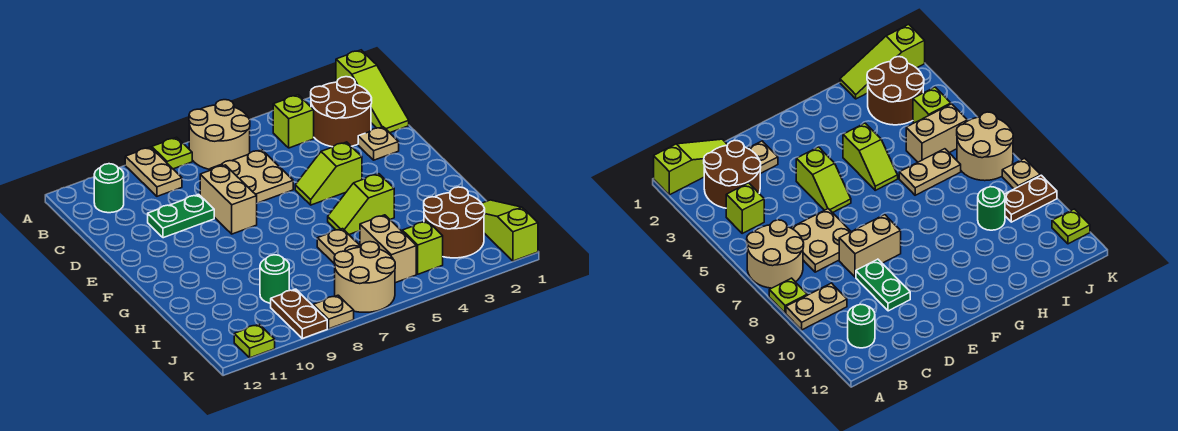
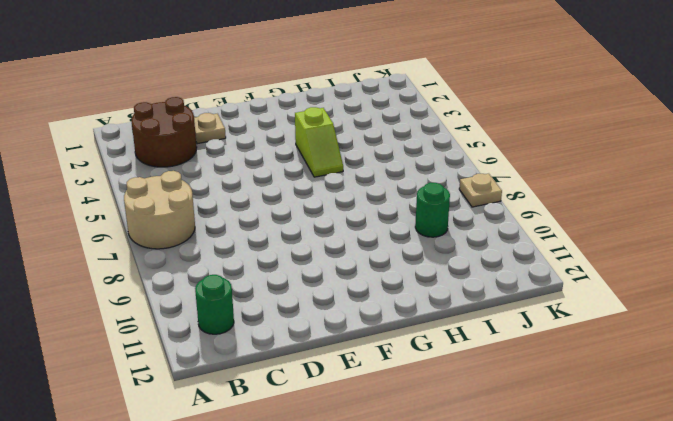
none -> lime slope A1:C1 level 1 top A
none -> lime plate A8 level 1
none -> tan plate A9:B9 level 1

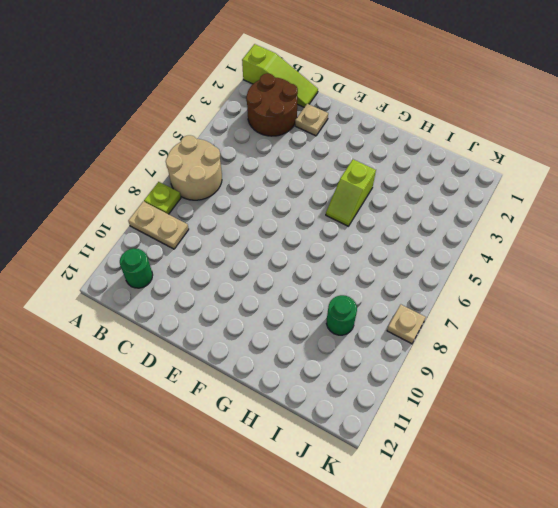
none -> lime brick B4 level 1
none -> tan plate C6:D7 level 1
none -> tan brick D8:E8 level 1

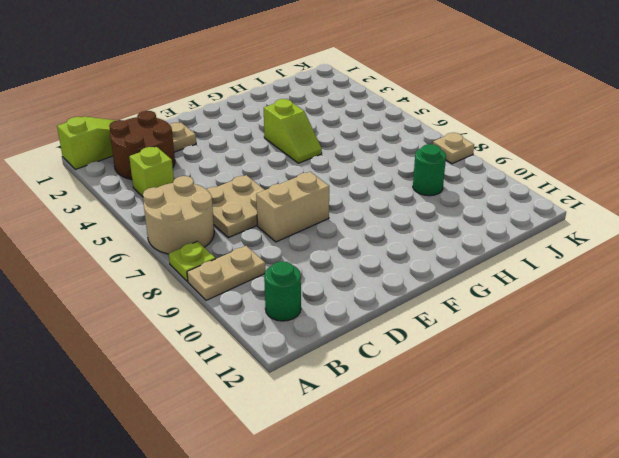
none -> green plate D9:D10 level 1
none -> lime slope E4:E5 level 1 top 4
none -> tan plate H6:I6 level 1

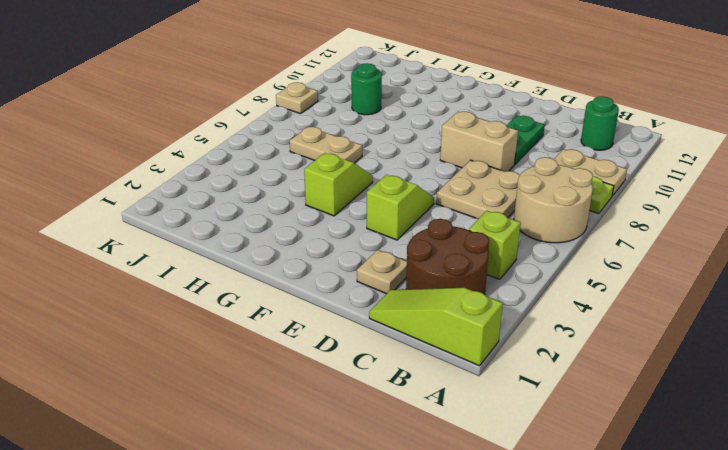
none -> lime slope I1:K1 level 1 top K
none -> brown round brick I2:J3 level 1
none -> tan brick I5:J5 level 1

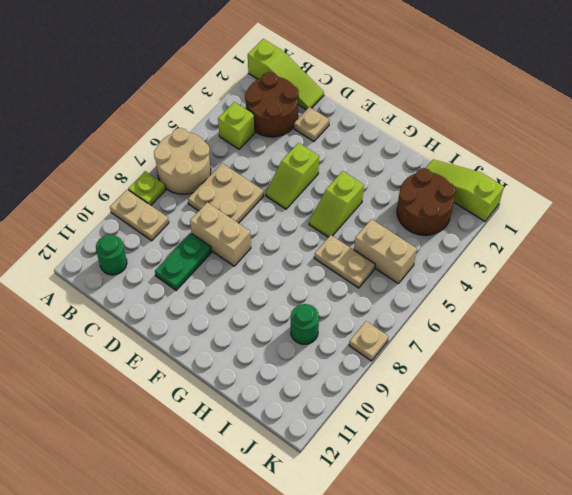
none -> lime brick J4 level 1
none -> tan round brick J6:K7 level 1
none -> brown plate J9:K9 level 1

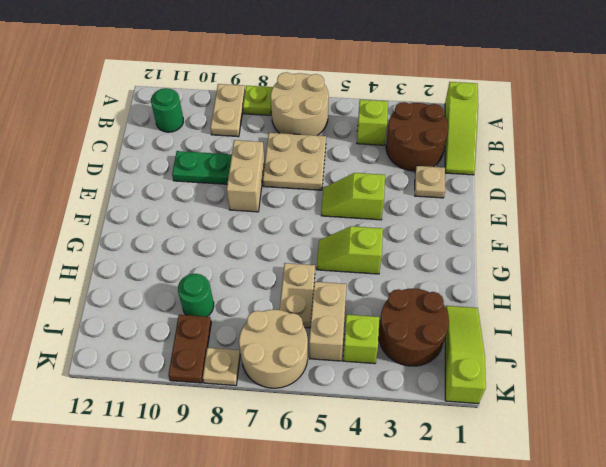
none -> lime plate K11 level 1

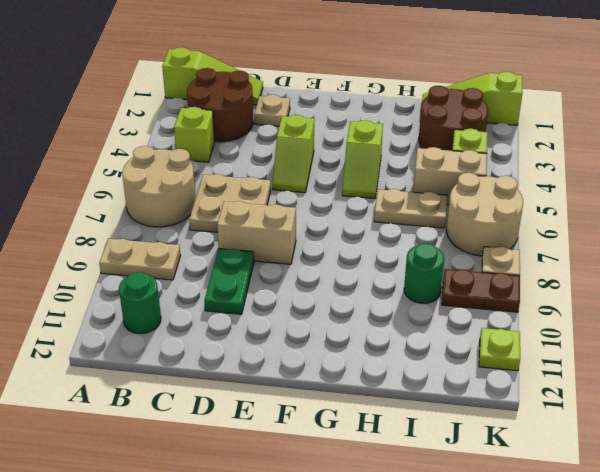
none -> lime plate A8 level 1

